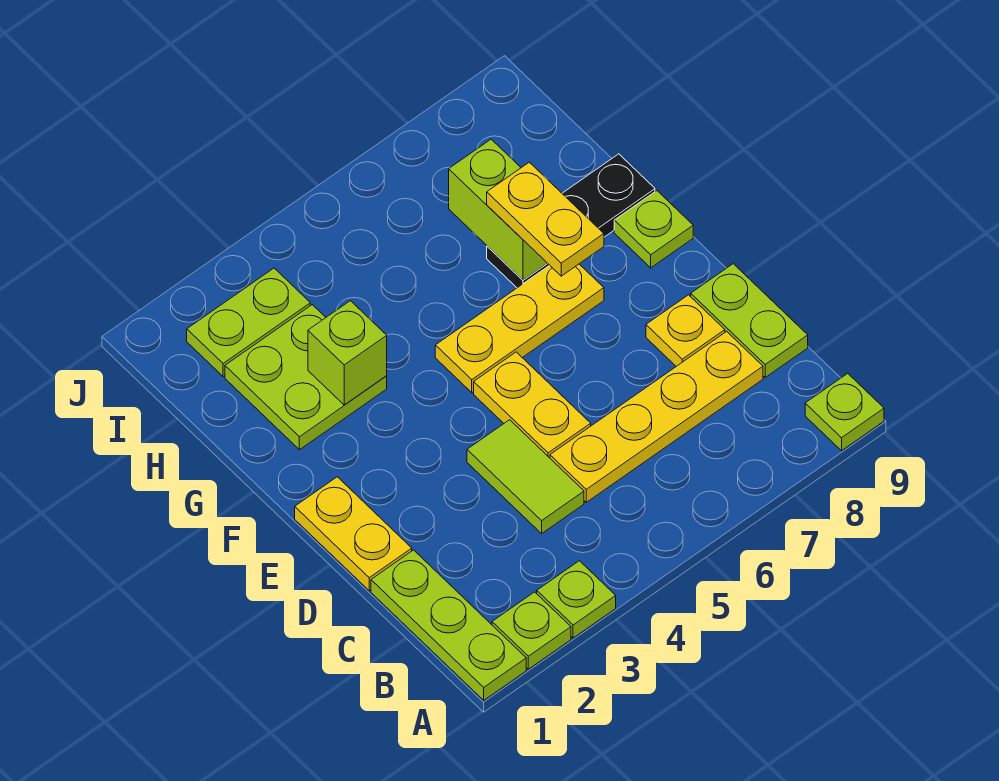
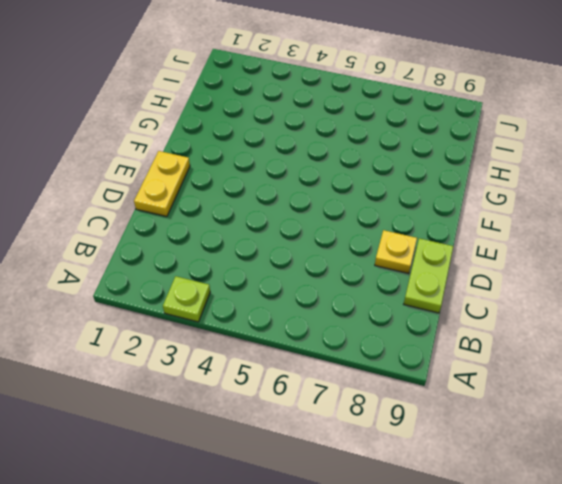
none -> lime plate A1:C1 level 1
none -> lime plate A2 level 1
none -> lime plate A9 level 1

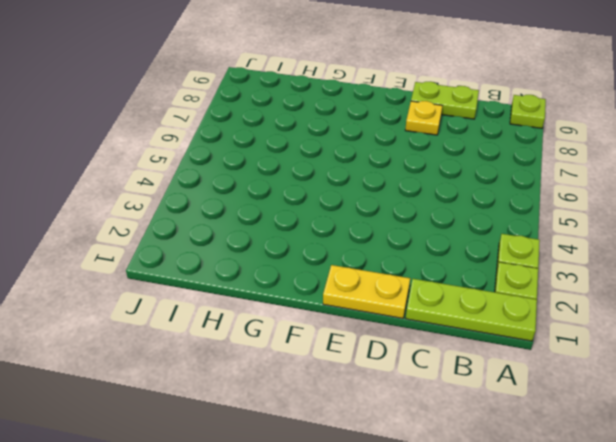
none -> lime tile C4:D4 level 1
none -> yellow plate C5:C8 level 1
none -> yellow plate D5:E5 level 1

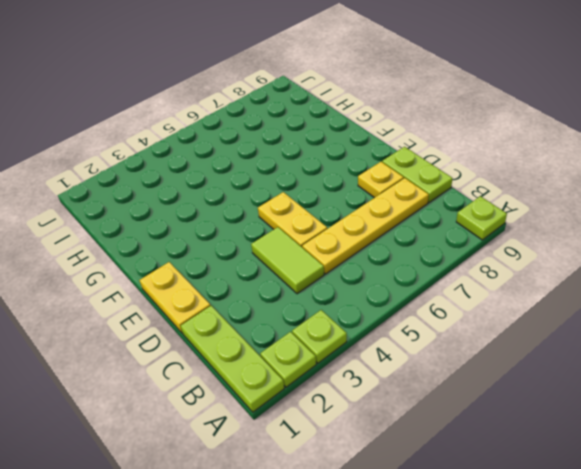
none -> yellow plate F5:F7 level 1
none -> lime plate F9 level 1
none -> lime plate G2:H3 level 1

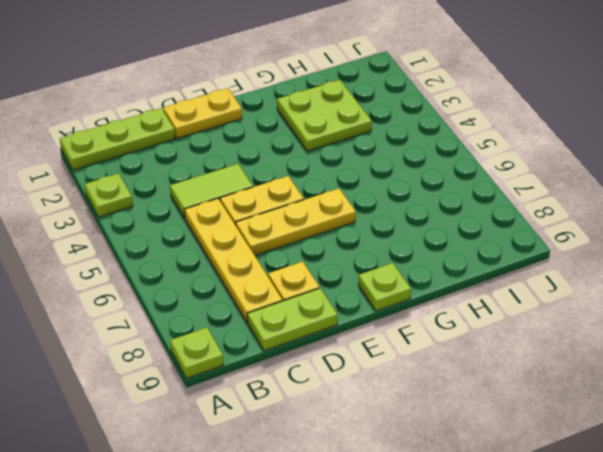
yellow plate D6:F6 level 1 -> yellow plate F5:F7 level 1
none -> lime plate A2 level 1
none -> black plate G7:G9 level 1
none -> lime plate I2:I3 level 1

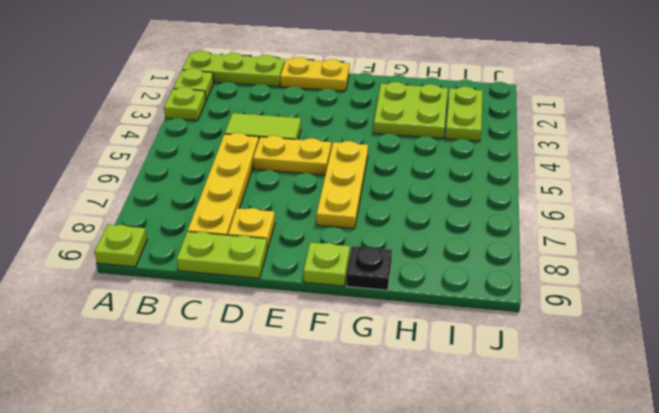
black plate G9 level 1 -> black plate G7:G9 level 1
none -> lime brick G3 level 2
none -> lime brick G7:H7 level 2
none -> yellow plate F7:G7 level 3

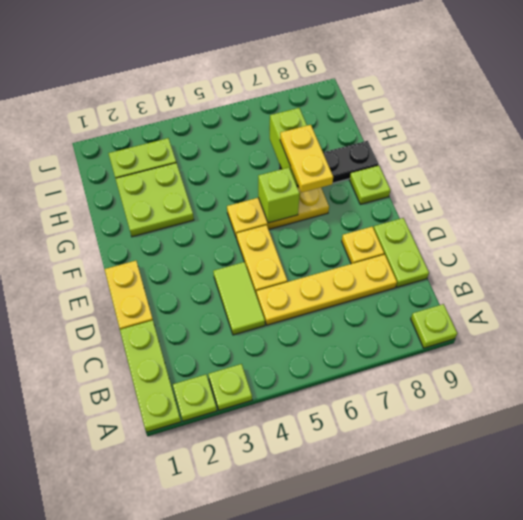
lime brick F6 level 2 -> lime brick G3 level 2

